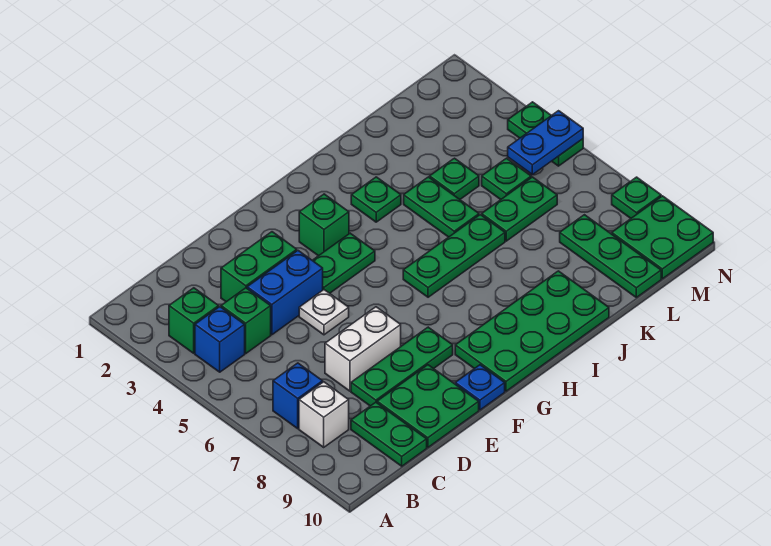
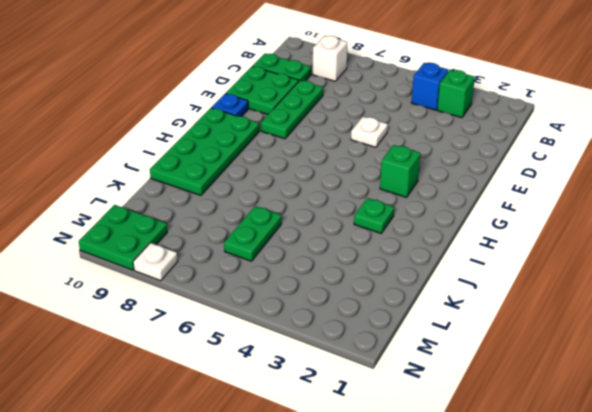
white plate N8 level 1 -> green plate N8 level 1
none -> blue brick B7 level 1
none -> green brick C4 level 1
none -> green brick D3:E3 level 1

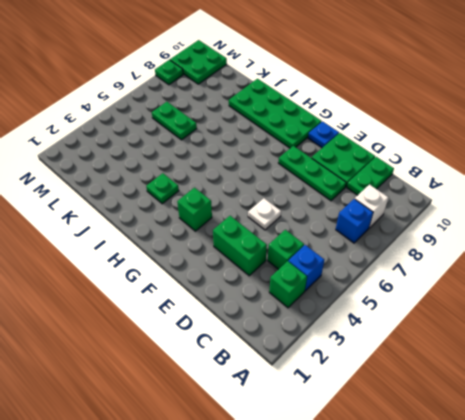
none -> blue brick D4:E4 level 1
none -> white brick D7:E7 level 1
none -> green plate F4:G4 level 1

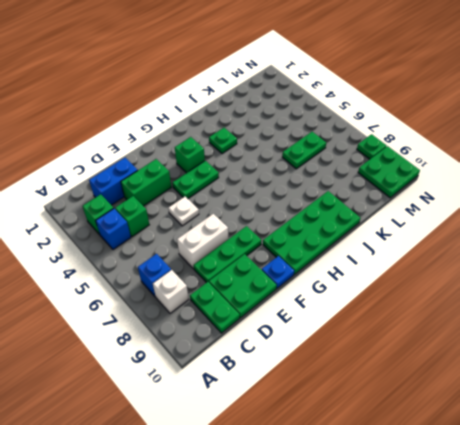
blue brick C2:D2 level 1 -> blue brick D4:E4 level 1
none -> green plate H6:J6 level 1
none -> green plate J4:J5 level 1
none -> green plate K4 level 1

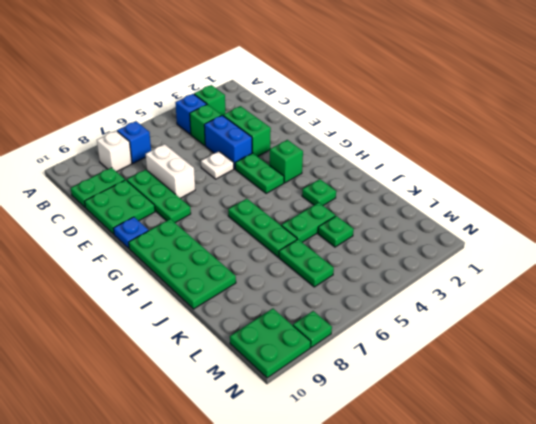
none -> green plate L5 level 1
none -> green plate L8:L10 level 1
none -> green plate N4:N5 level 1

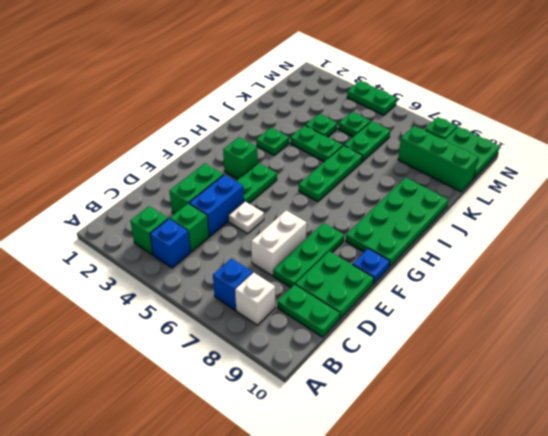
green brick L8:L10 level 1 -> green plate L8:L10 level 1
none -> blue plate M5:N5 level 2

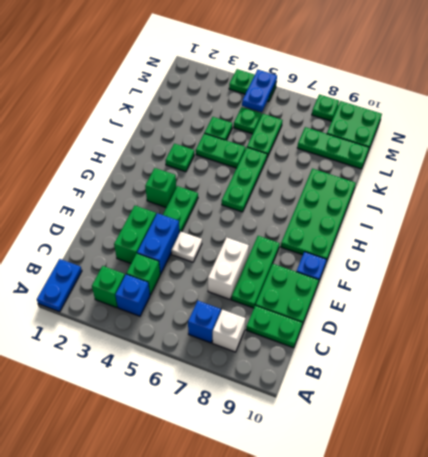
blue plate A1:B1 level 1 -> none

